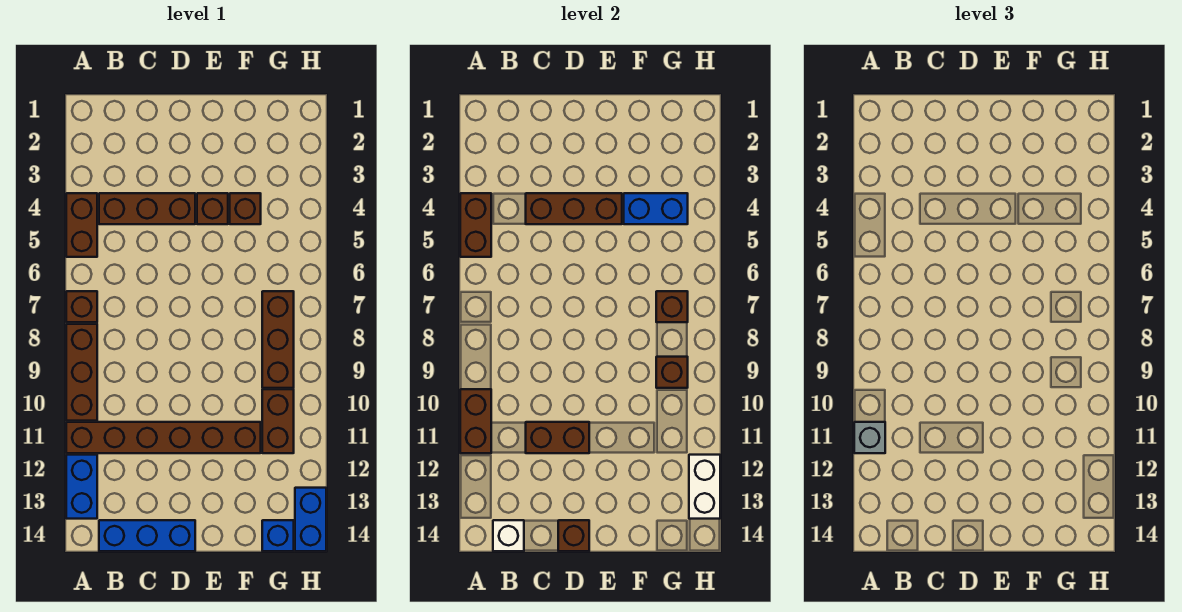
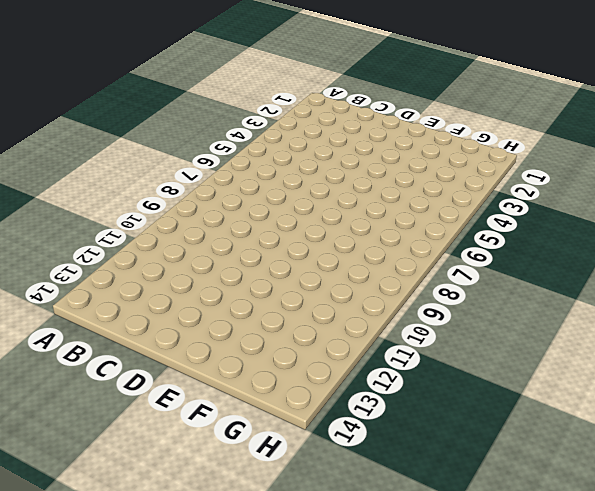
none -> brown brick A4:A5 level 1
none -> brown brick A7 level 1
none -> brown brick A8:A10 level 1

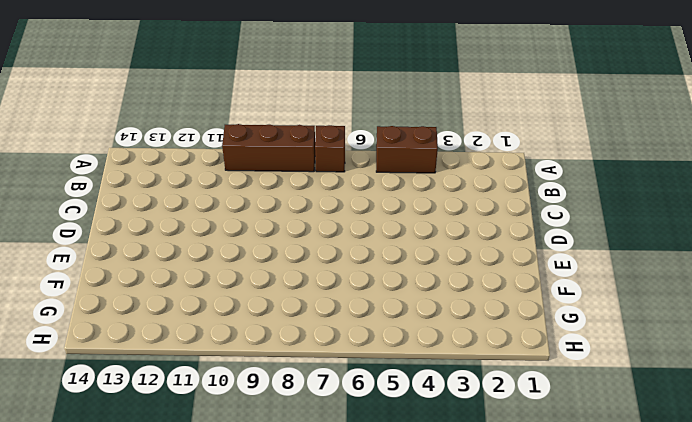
none -> brown brick A11:F11 level 1
none -> blue brick A12:A13 level 1
none -> brown brick B4:D4 level 1

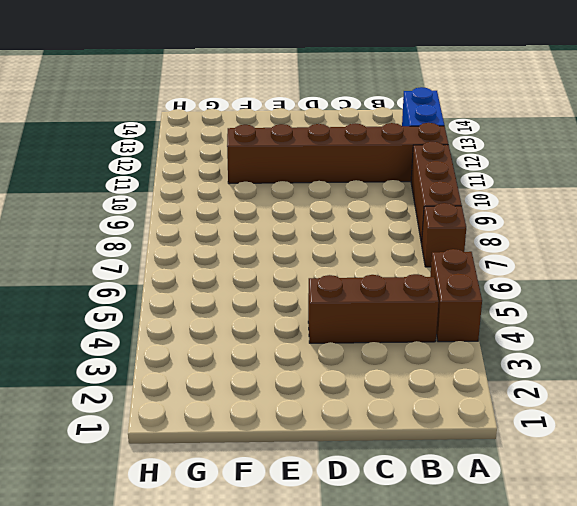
none -> blue brick B14:D14 level 1
none -> brown brick E4 level 1
none -> brown brick F4 level 1

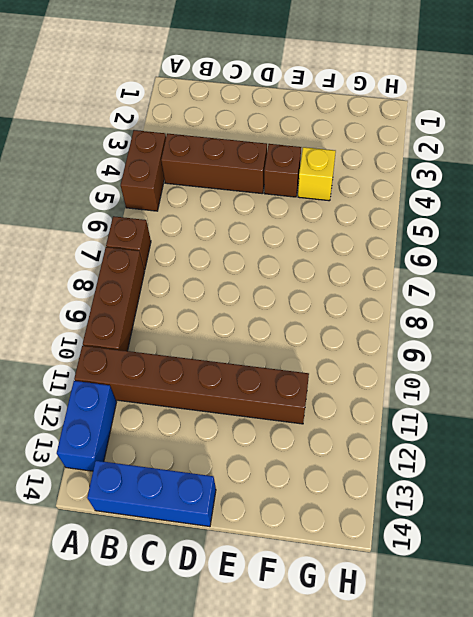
yellow brick F4 level 1 -> brown brick F4 level 1
none -> brown brick G7:G9 level 1
none -> brown brick G10:G11 level 1
none -> blue brick G14 level 1

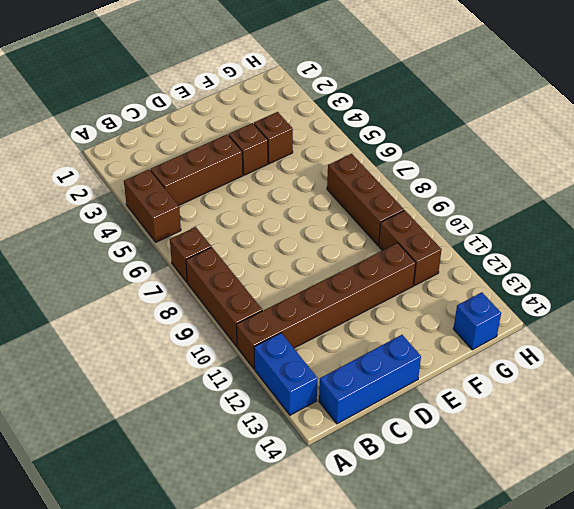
none -> blue brick H13:H14 level 1
none -> brown brick A4:A5 level 2
none -> brown brick A10:A11 level 2

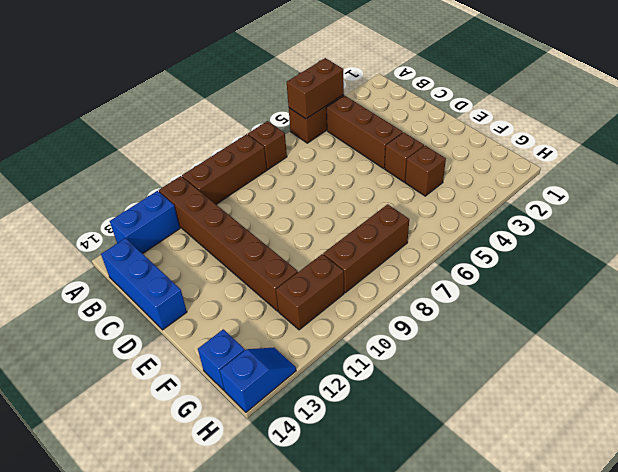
blue slope H13:H14 level 1 top 14 -> blue brick H13:H14 level 1
none -> brown brick A10:A11 level 2
none -> white brick B14 level 2
none -> brown brick C4:E4 level 2

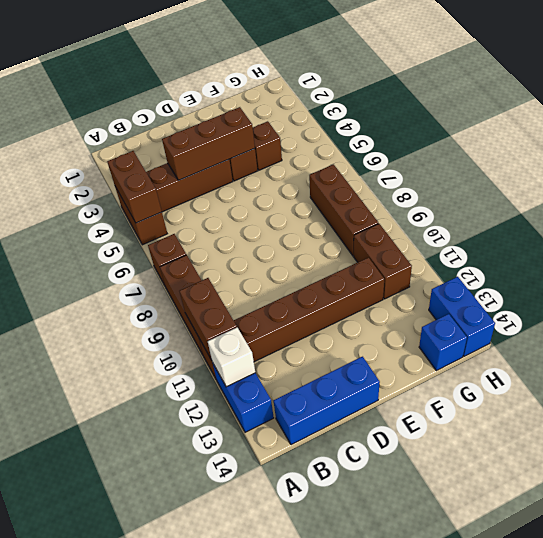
white brick A12 level 2 -> white brick B14 level 2
none -> brown brick C11:D11 level 2
none -> brown brick D14 level 2
none -> blue brick F4:G4 level 2

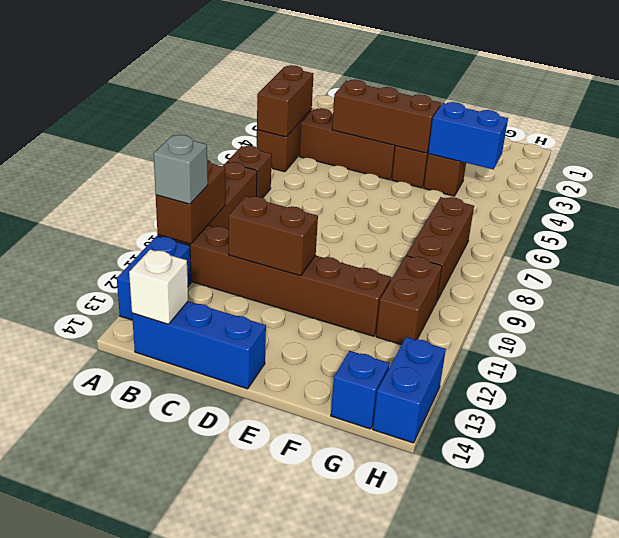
none -> brown brick D14 level 2
none -> brown brick G7 level 2
none -> brown brick G9 level 2

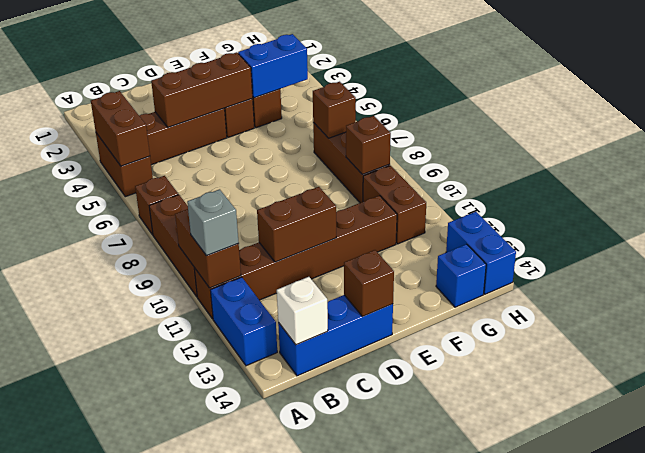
none -> white brick H12:H13 level 2

